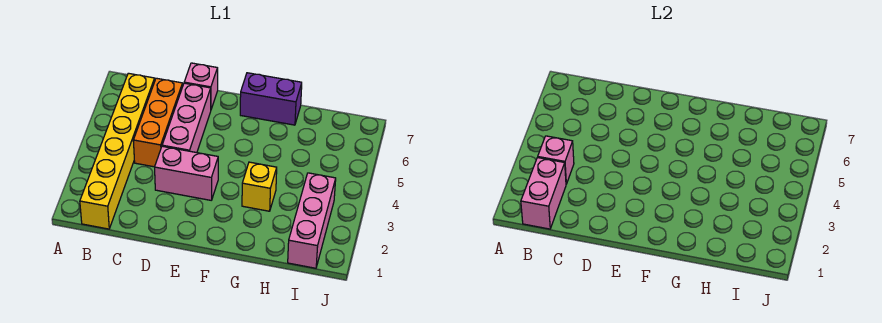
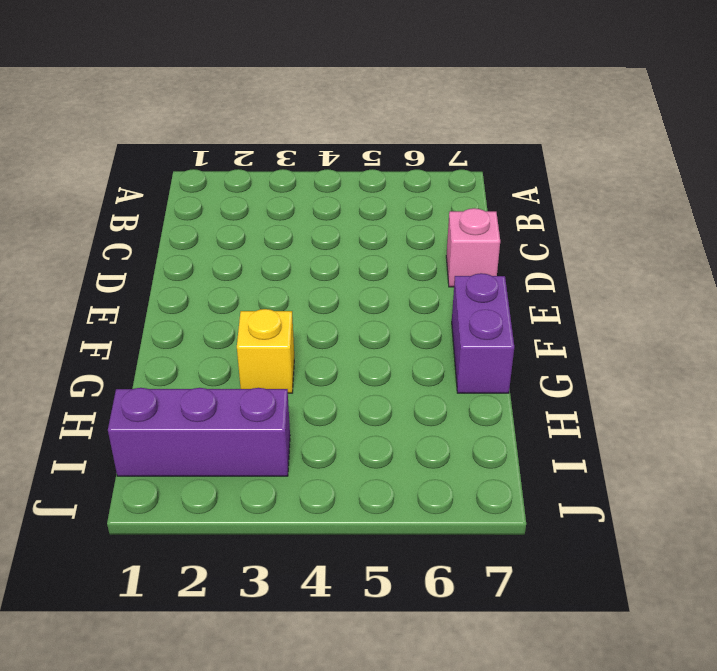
purple brick I1:I3 level 1 -> pink brick I1:I3 level 1
none -> yellow brick B1:B6 level 1
none -> orange brick C4:C6 level 1

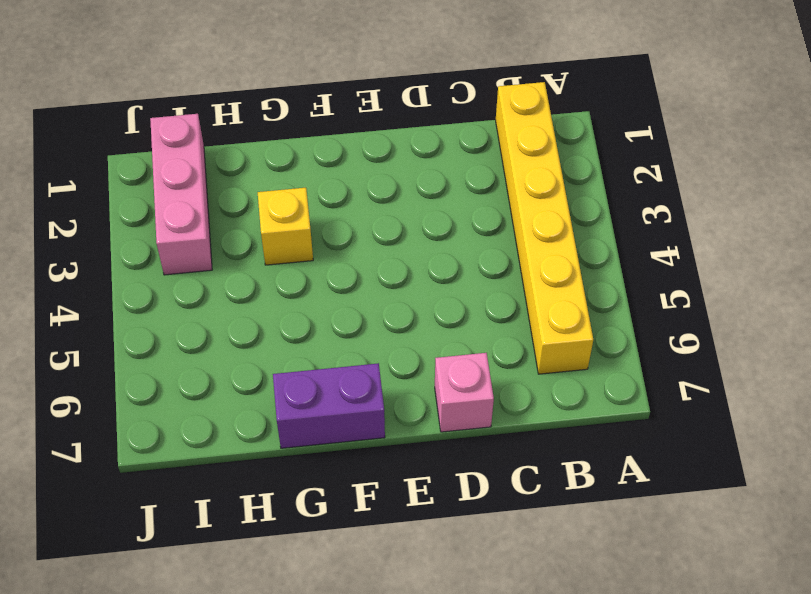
none -> orange brick C4:C6 level 1
none -> pink brick D3:E3 level 1

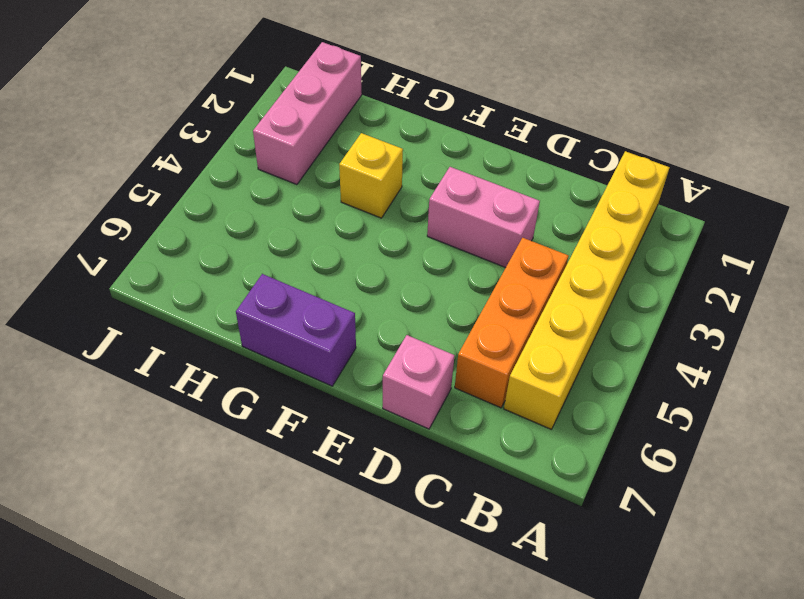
none -> pink brick D4:D6 level 1
none -> pink brick B1:B2 level 2

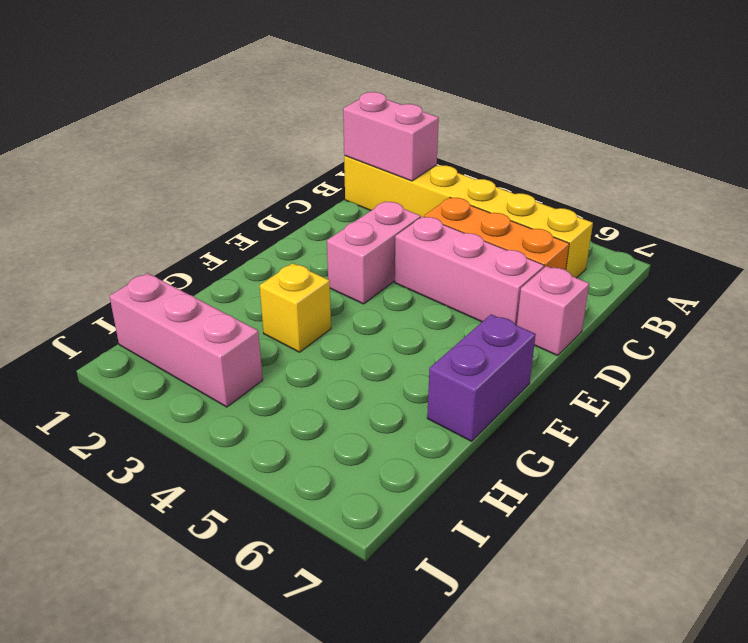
none -> pink brick B3 level 2

